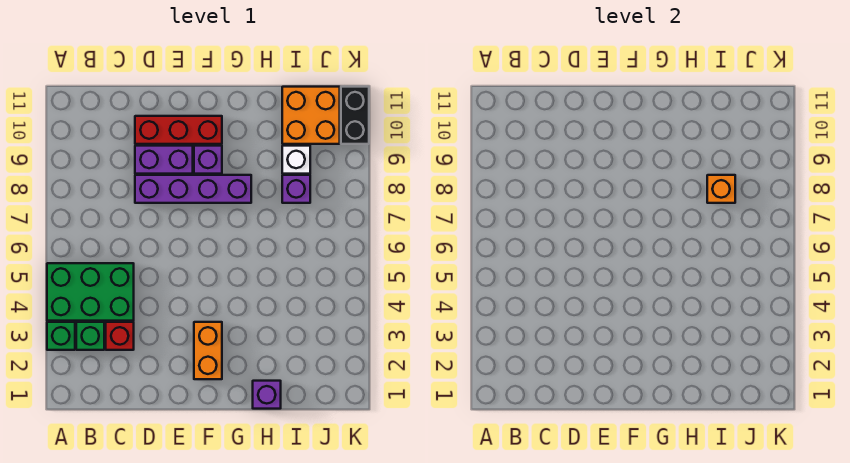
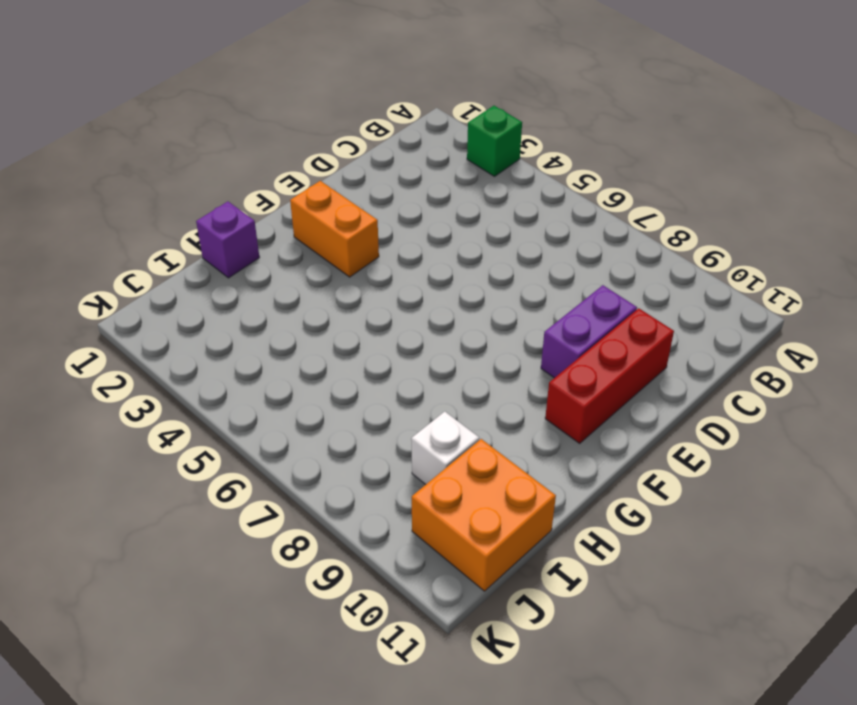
none -> green brick A4:C5 level 1
none -> green brick B3 level 1
none -> red brick C3 level 1

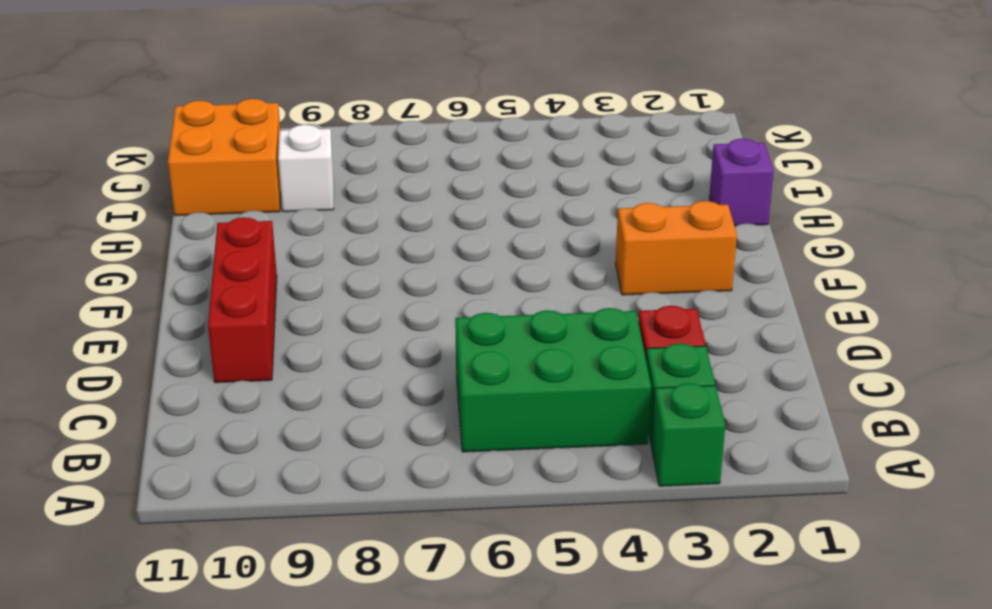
green brick B4:C6 level 1 -> green brick A4:C5 level 1
none -> purple brick D8:G8 level 1
none -> purple brick D9:E9 level 1
none -> purple brick F9 level 1

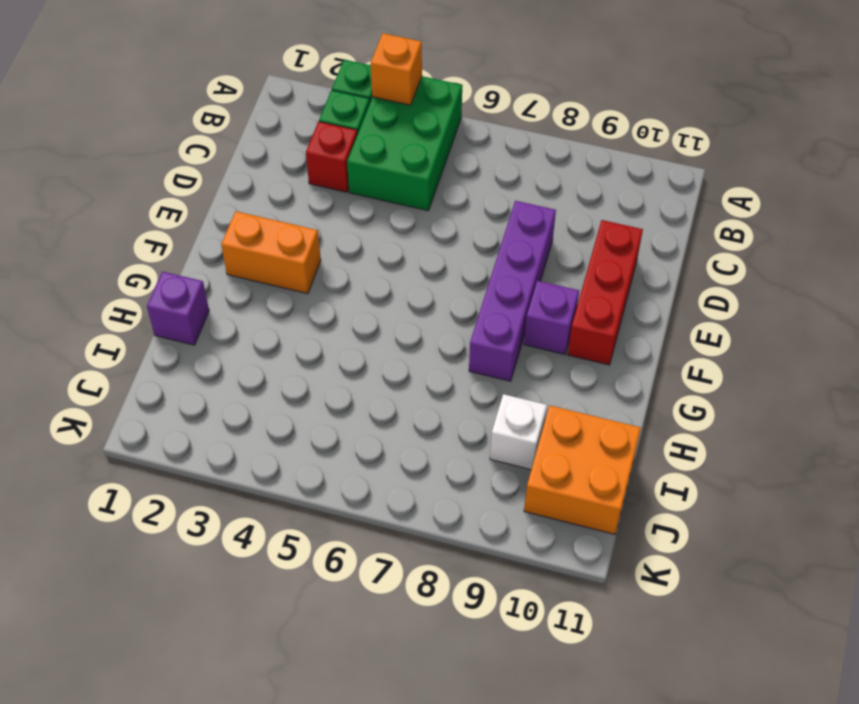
orange brick A4 level 2 -> orange brick I8 level 2
none -> purple brick D9:E9 level 1
none -> purple brick I8 level 1
none -> black brick K10:K11 level 1

